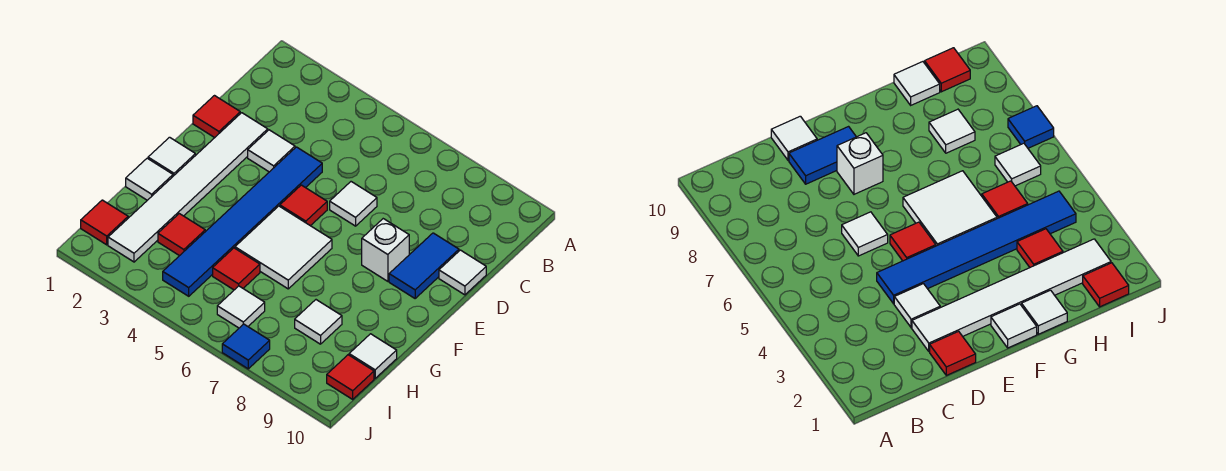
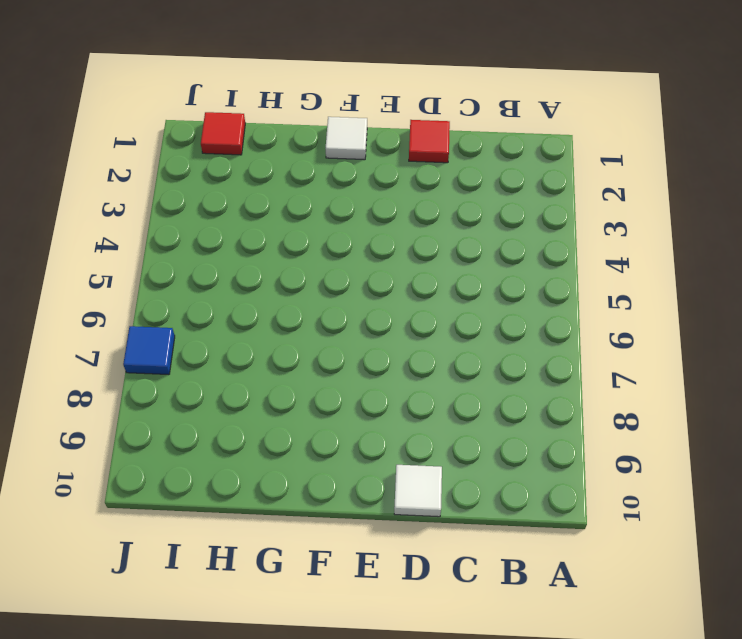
none -> white tile D2:I2 level 1
none -> white tile D3 level 1
none -> blue tile D4:I4 level 1

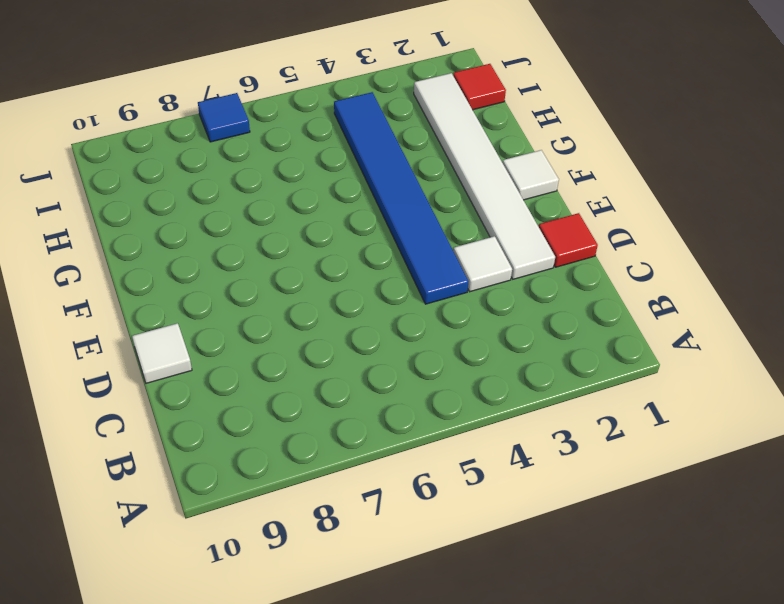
none -> white tile D6 level 1
none -> blue tile D9:E9 level 1
none -> red tile E5 level 1

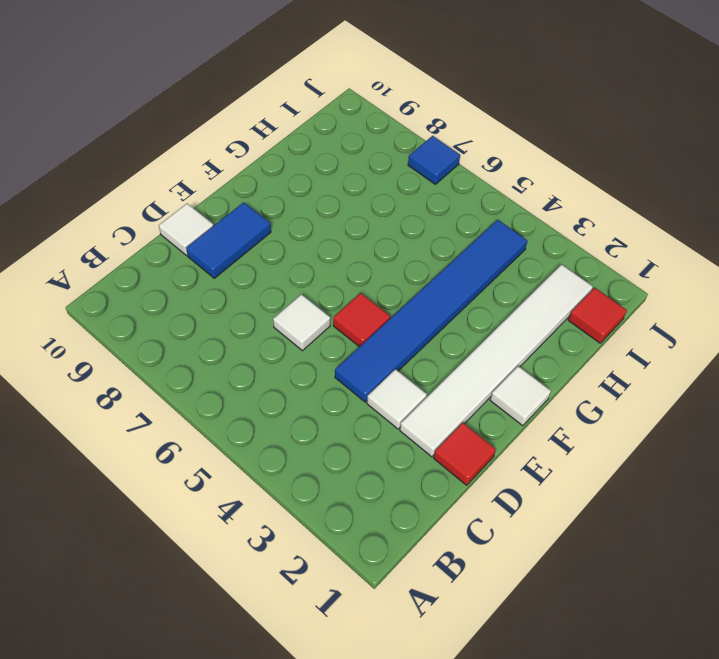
none -> white brick E8 level 1
none -> white tile F5:G6 level 1
none -> white tile G1 level 1

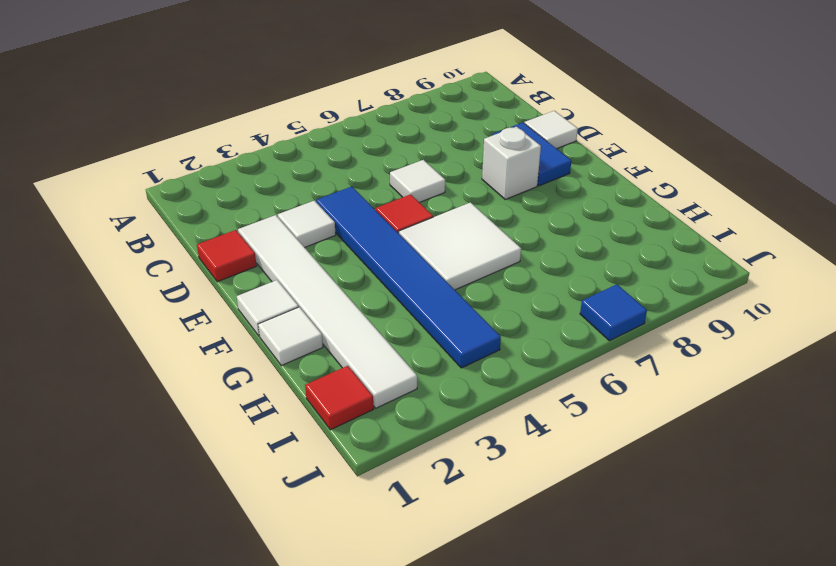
none -> red tile H3 level 1
none -> red tile H5 level 1
none -> white tile H8 level 1

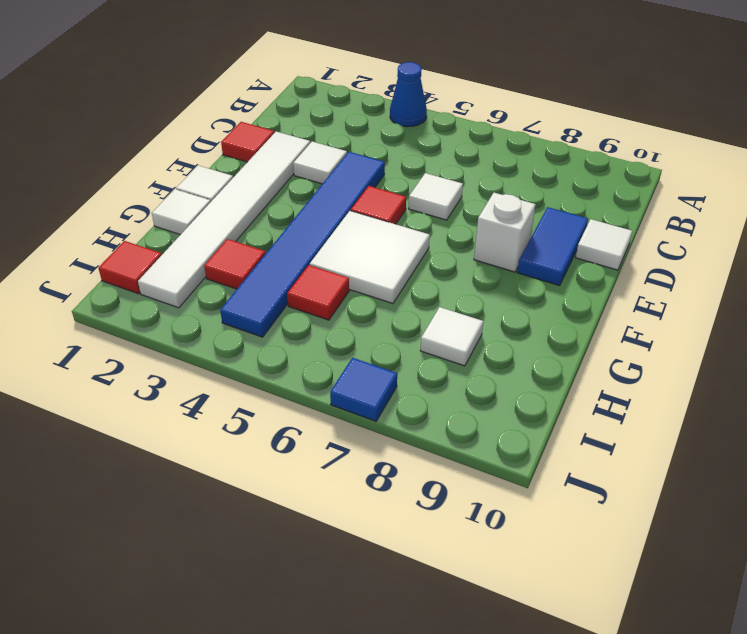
blue cone A4 level 1 -> none
none -> white tile H10 level 1
none -> white tile I6 level 1
none -> red tile I10 level 1

